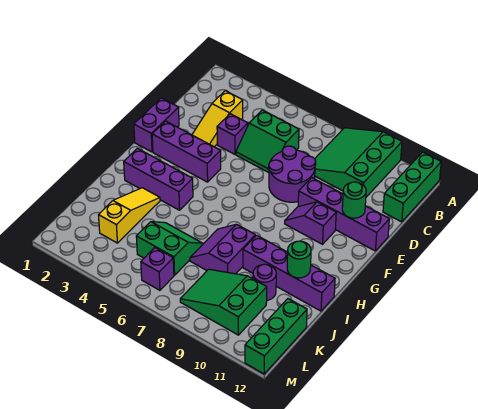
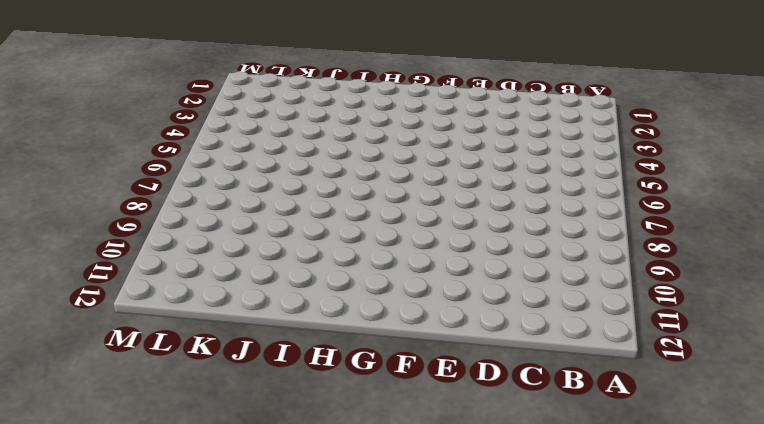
none -> green slope A8:C10 level 1 top 10
none -> green brick A12:C12 level 1
none -> yellow slope C3:E3 level 1 top C

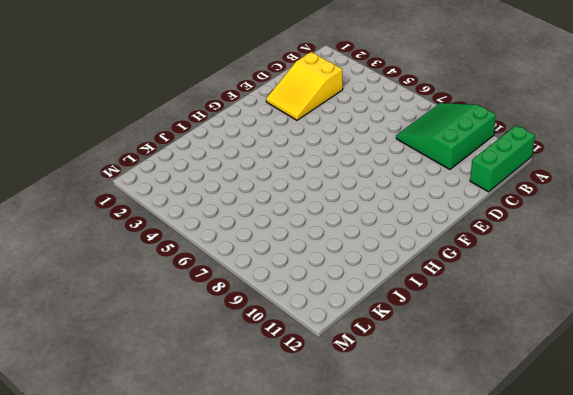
yellow slope C2:E3 level 1 top C -> yellow slope C3:E3 level 1 top C
none -> green slope C5:D6 level 1 top C
none -> purple brick D4 level 1
none -> purple round brick D7:E8 level 1

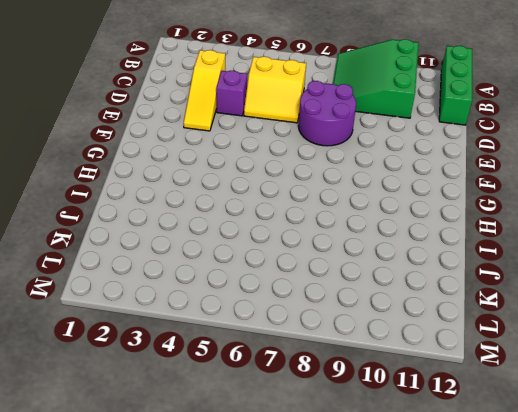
yellow slope C5:D6 level 1 top C -> green slope C5:D6 level 1 top C
none -> purple brick E1:F1 level 1
none -> purple brick E9:E12 level 1
none -> purple brick F2:F4 level 1

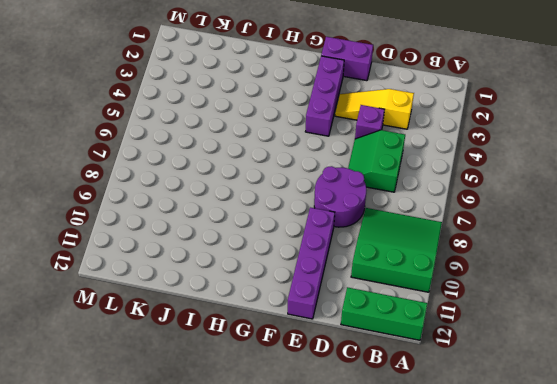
none -> purple slope F9:F10 level 1 top 10
none -> purple brick H2:H4 level 1
none -> yellow slope I3:K3 level 1 top K

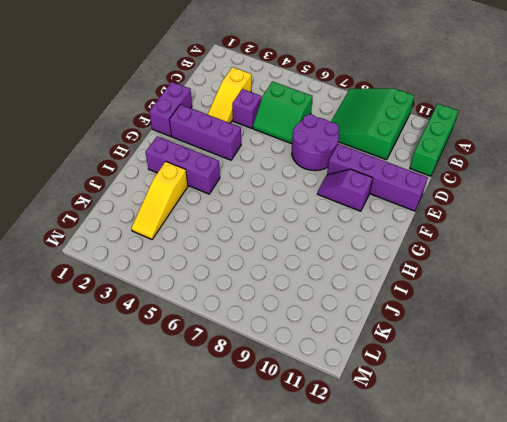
yellow slope I3:K3 level 1 top I -> yellow slope I3:K3 level 1 top K
none -> purple slope I7:J8 level 1 top 8
none -> purple brick I9:I12 level 1
none -> green slope J5:K6 level 1 top K

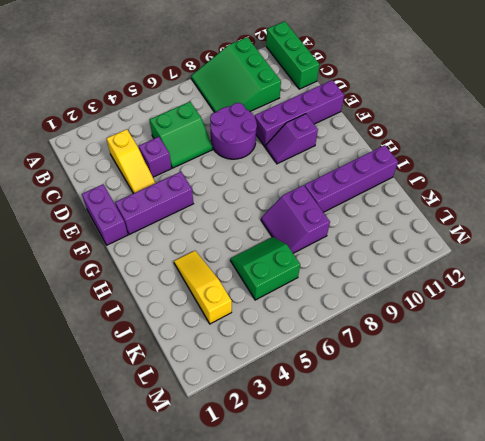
none -> purple brick H2:H4 level 1
none -> purple round brick J10 level 1
none -> green slope K8:L10 level 1 top 10

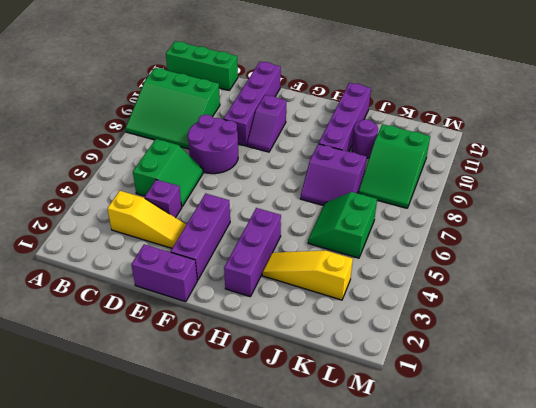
none -> green brick K12:M12 level 1
none -> purple brick L6 level 1
none -> green round brick E11 level 2

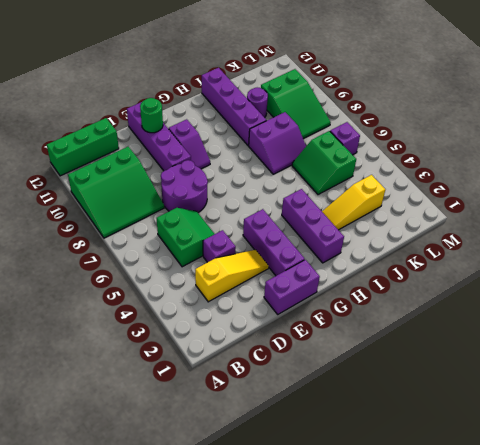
none -> green brick K12:M12 level 1
none -> green round brick I11 level 2

